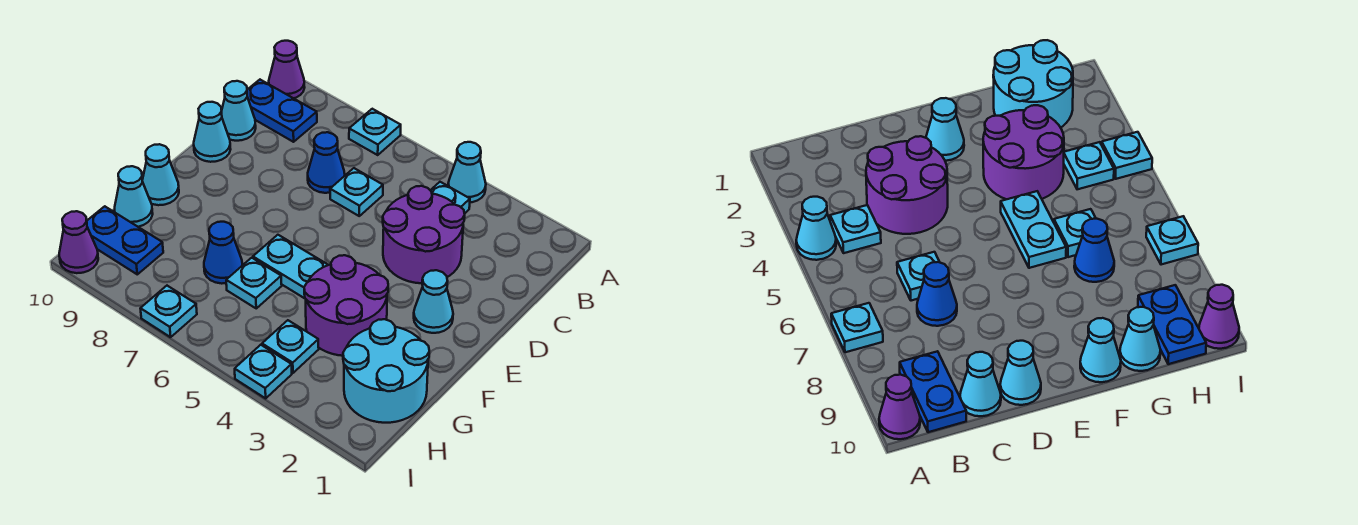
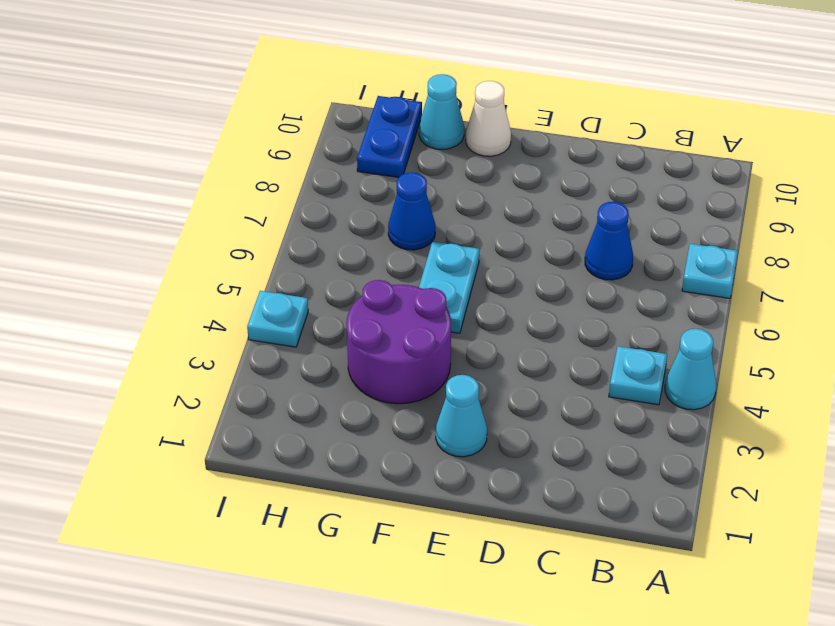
white cone F10 level 1 -> cyan cone F10 level 1
none -> purple cone A10 level 1
none -> blue plate B9:B10 level 1
none -> purple round brick C3:D4 level 1

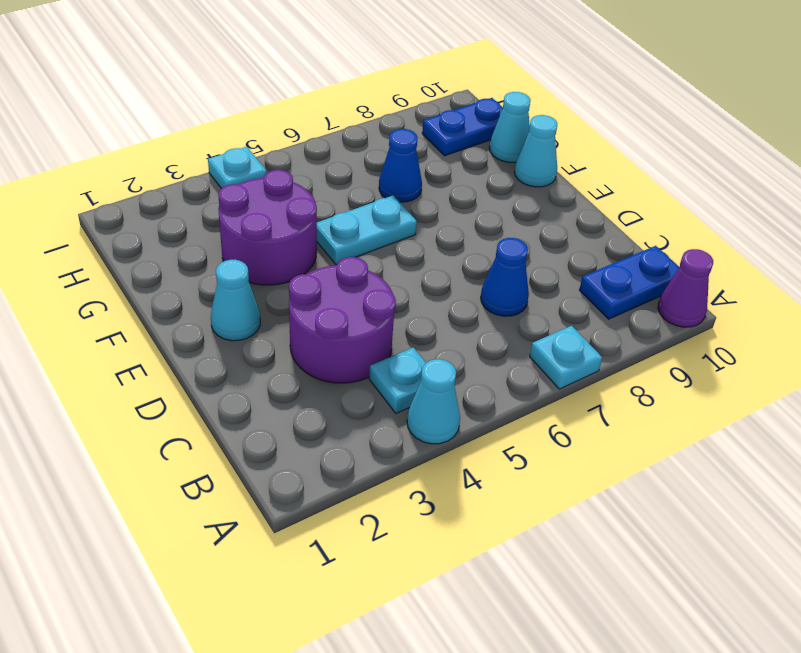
none -> cyan plate C6 level 1
none -> cyan cone C10 level 1
none -> cyan cone D10 level 1

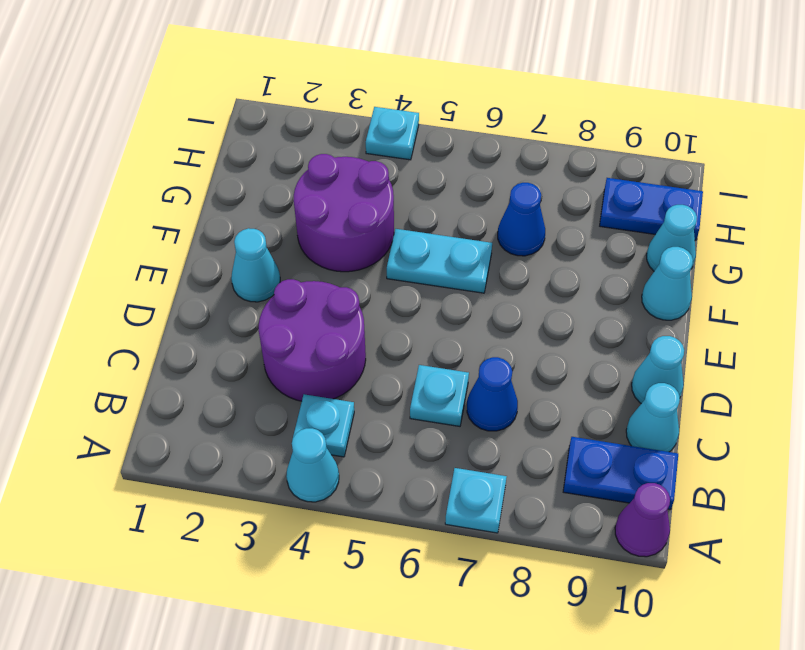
none -> cyan round brick G1:H2 level 1
none -> cyan plate G6 level 1
none -> cyan plate H4 level 1

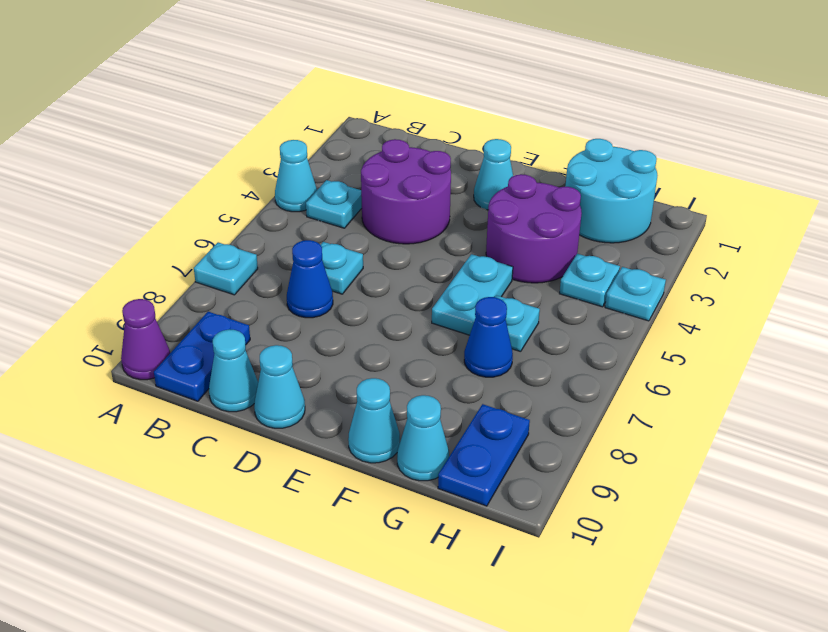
none -> cyan plate I7 level 1
none -> purple cone I10 level 1

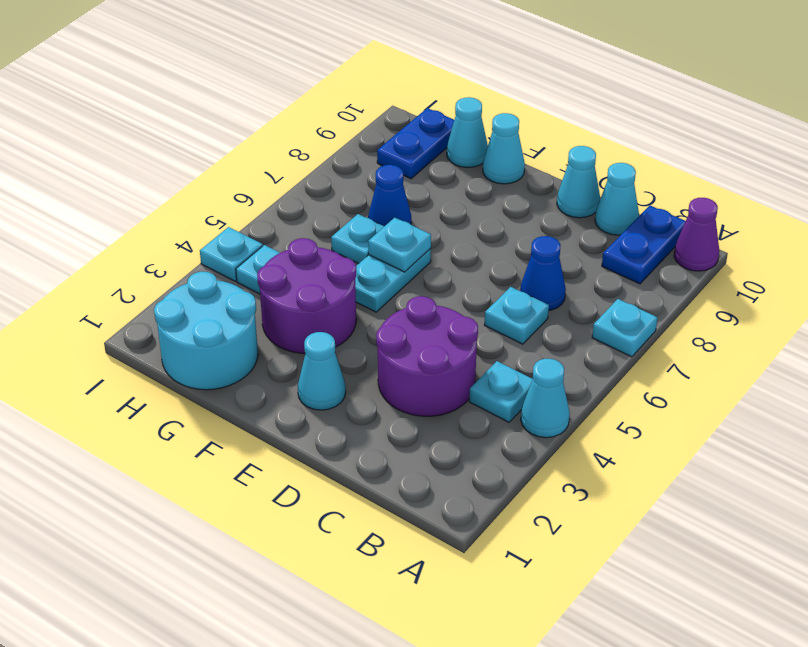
cyan plate F6 level 2 -> cyan plate I7 level 1
none -> purple cone I10 level 1

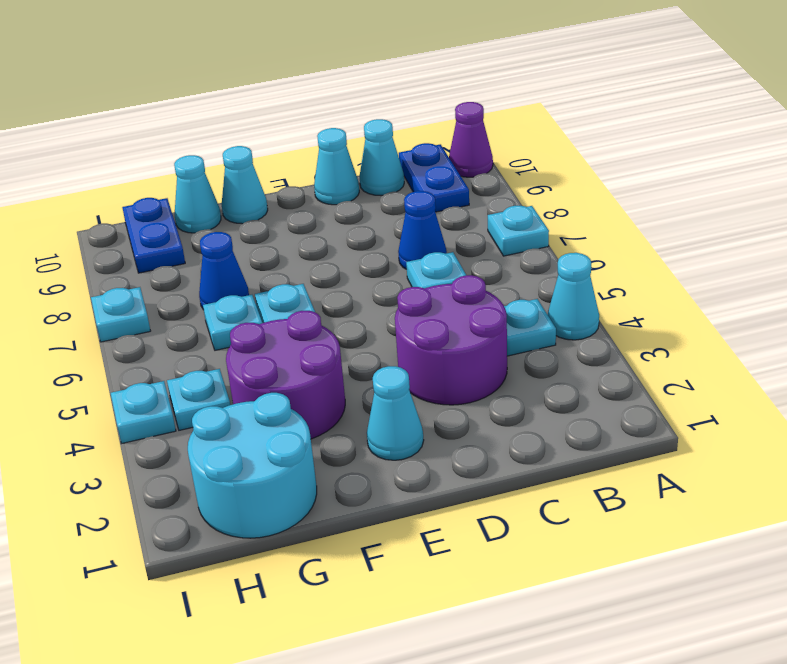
none -> purple cone I10 level 1

